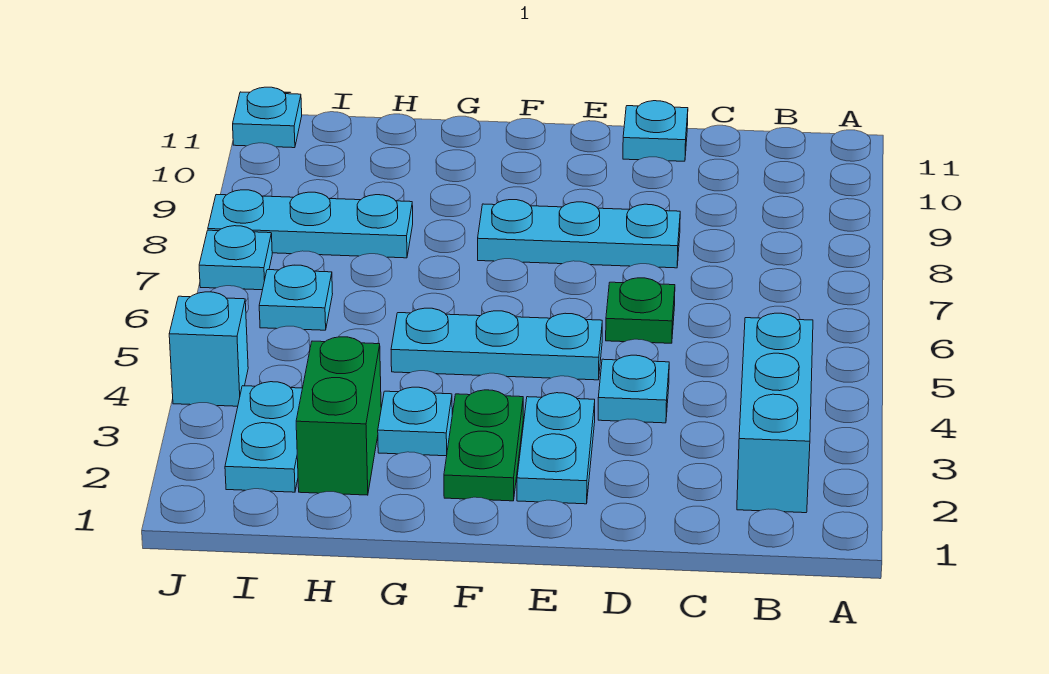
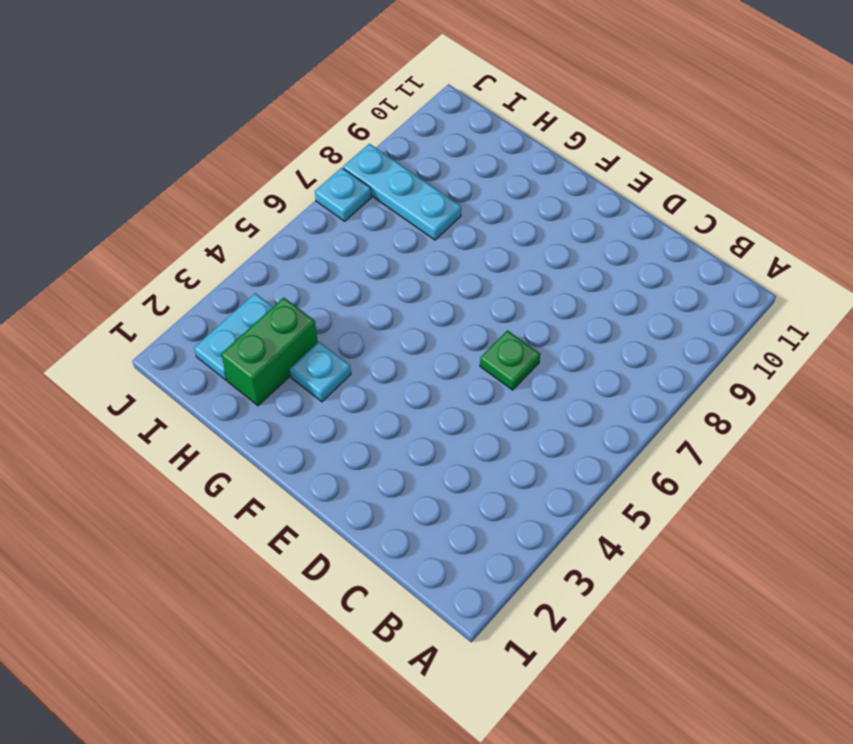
none -> cyan brick B2:B4 level 1
none -> cyan plate D4 level 1
none -> cyan plate D8:F8 level 1

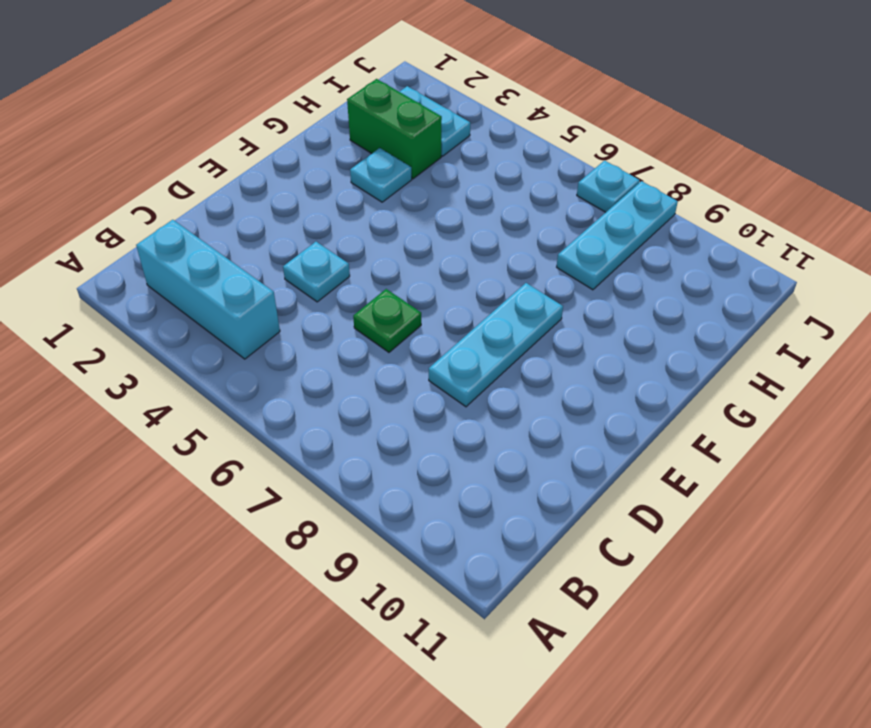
none -> cyan plate D11 level 1
none -> cyan plate E2:E3 level 1
none -> cyan plate E5:G5 level 1

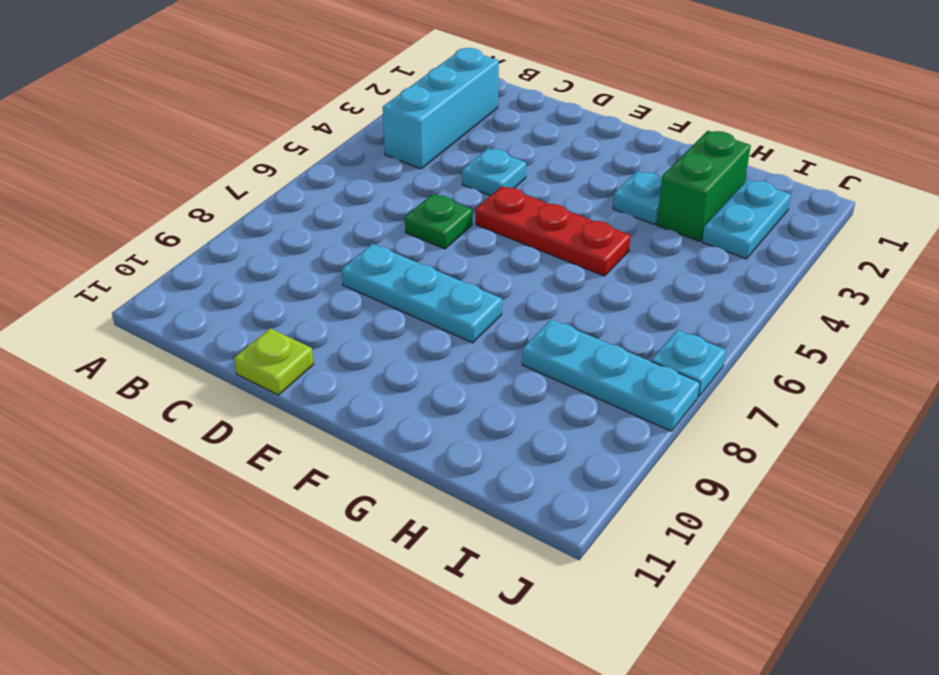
lime plate D11 level 1 -> cyan plate D11 level 1
red plate E5:G5 level 1 -> cyan plate E5:G5 level 1
none -> cyan plate E2:E3 level 1
none -> green plate F2:F3 level 1
none -> cyan plate I6 level 1

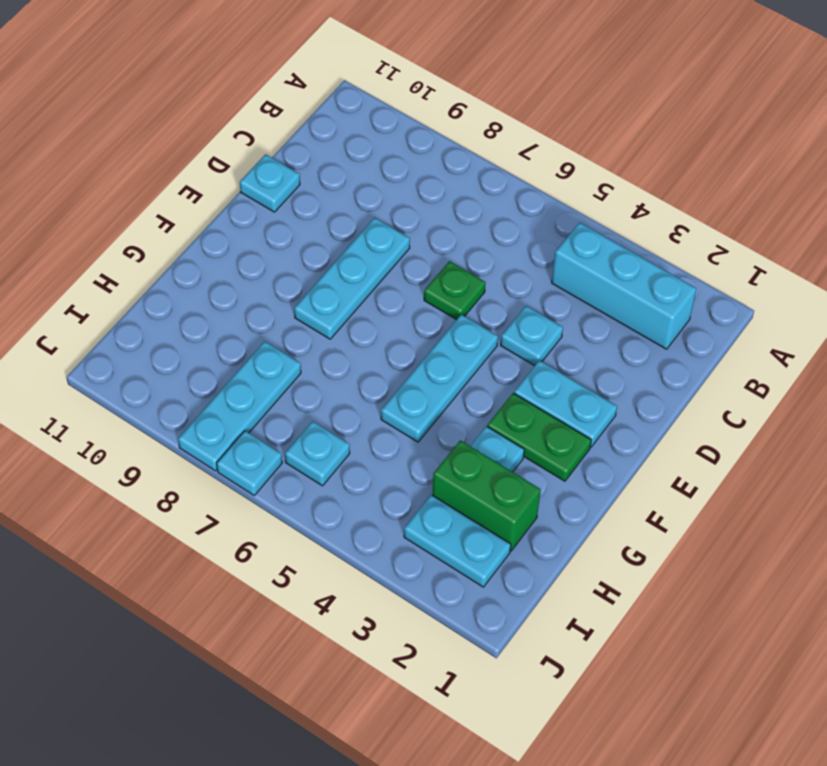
none -> cyan brick J4 level 1
none -> cyan plate J11 level 1

